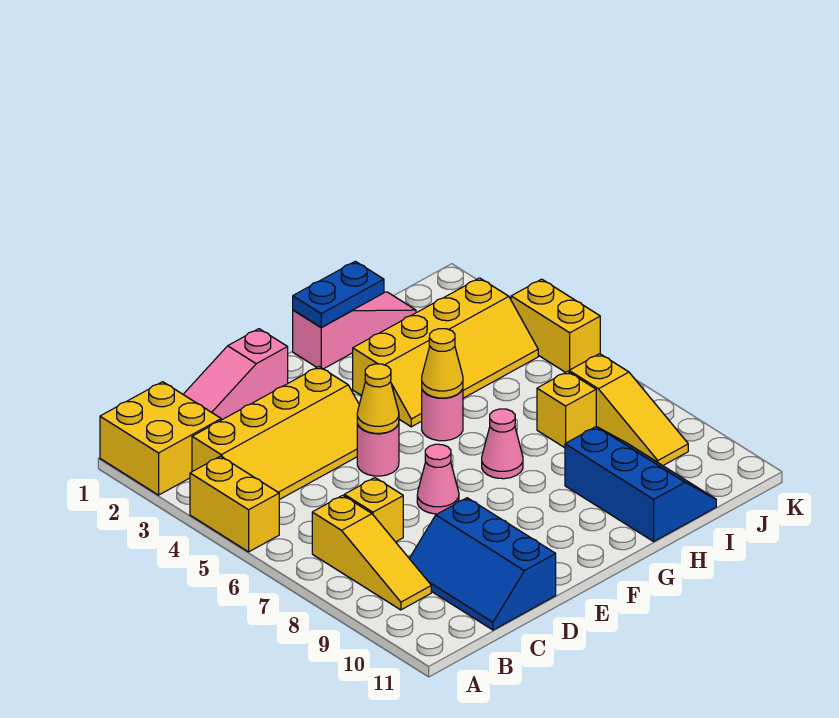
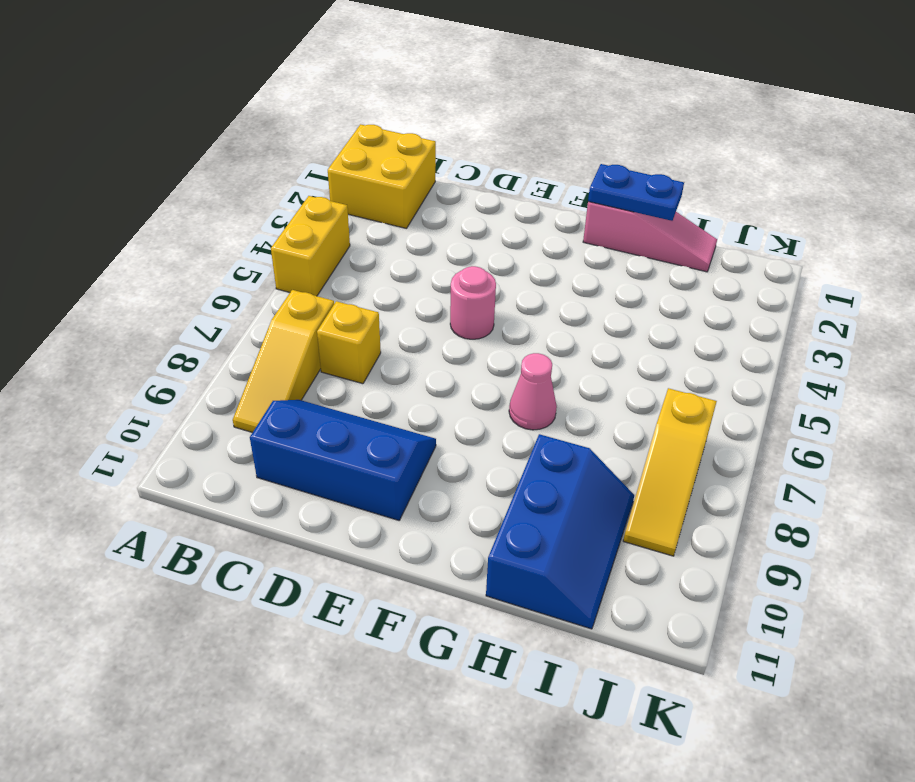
blue slope C9:E10 level 1 top 10 -> blue slope C9:D11 level 1 top D
none -> yellow slope B3:E4 level 1 top 3
none -> pink slope C1:E1 level 1 top E
none -> pink cone E7 level 1

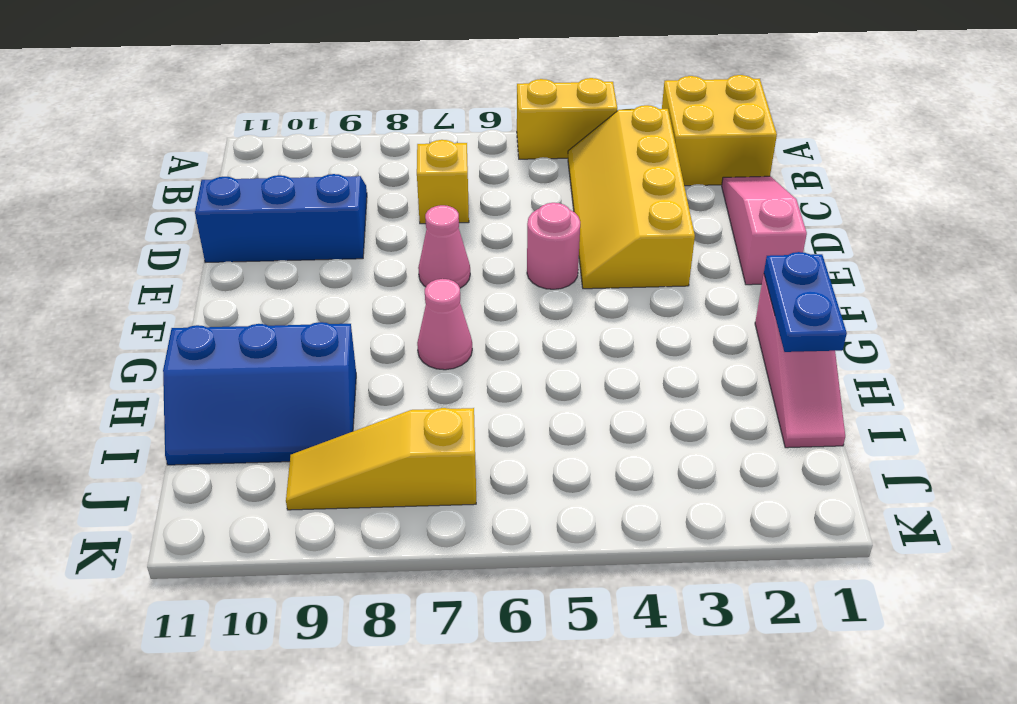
none -> yellow slope B7:B9 level 1 top 7
none -> yellow slope G3:J4 level 1 top 3
none -> pink round brick G5 level 1

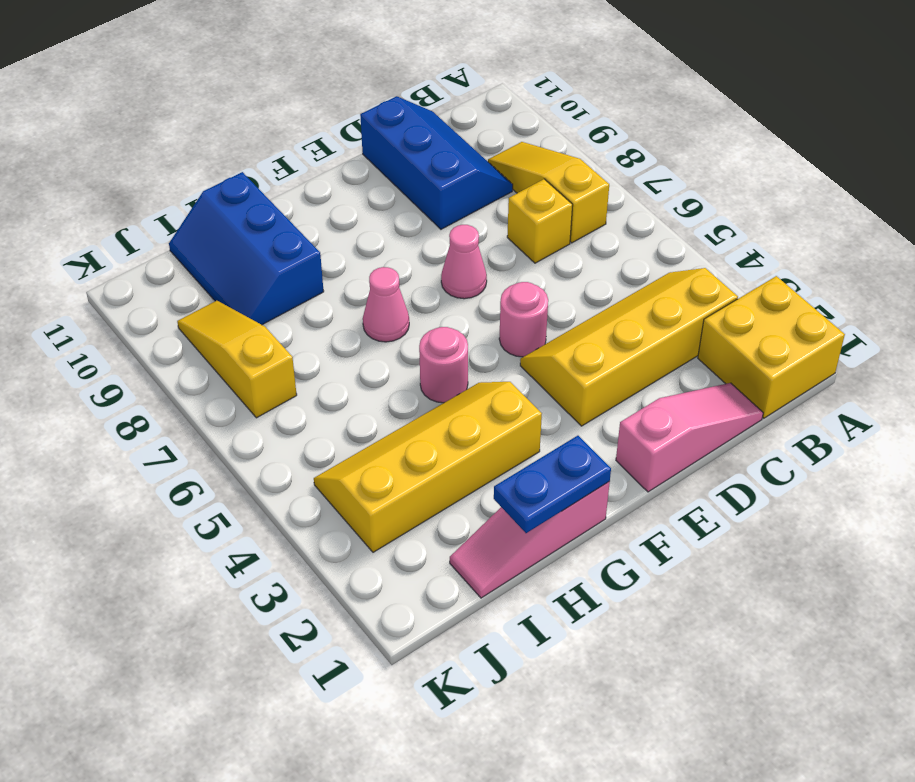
none -> yellow brick A4:A5 level 1
none -> yellow brick I7 level 1
none -> yellow brick K4:K5 level 1

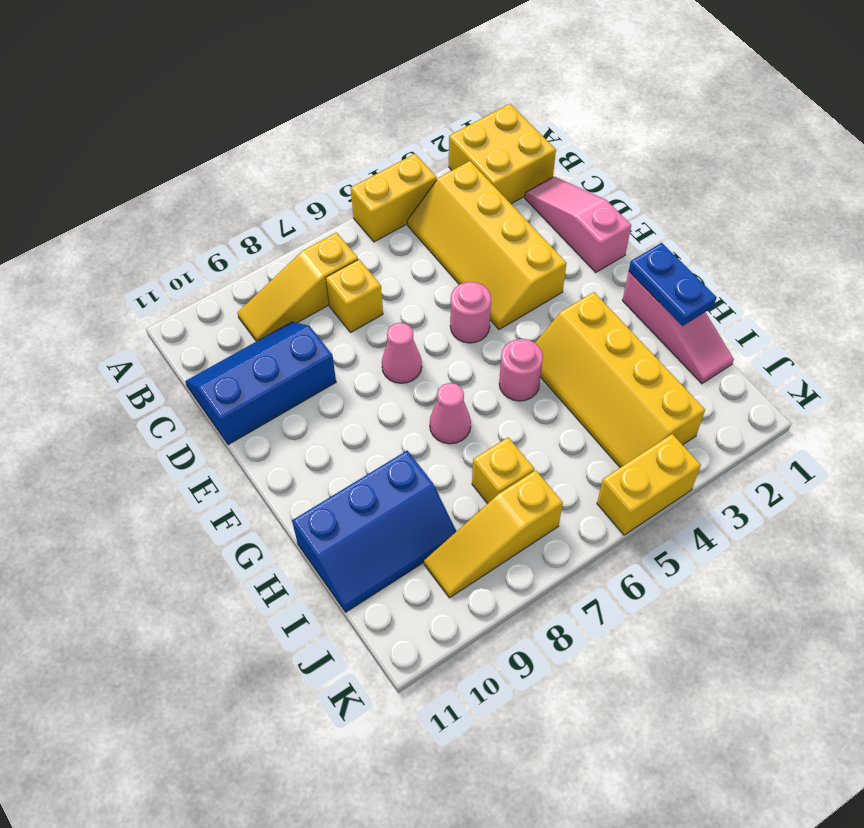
none -> yellow cone E5 level 2
none -> yellow cone G5 level 2

